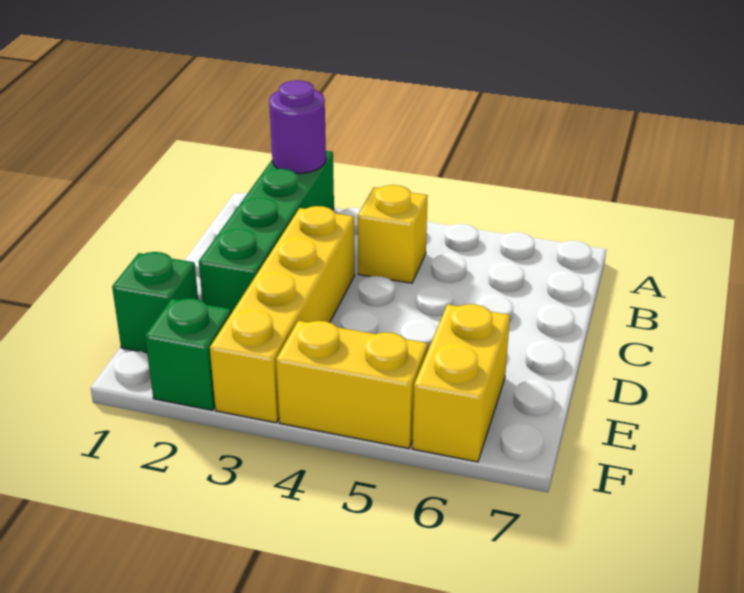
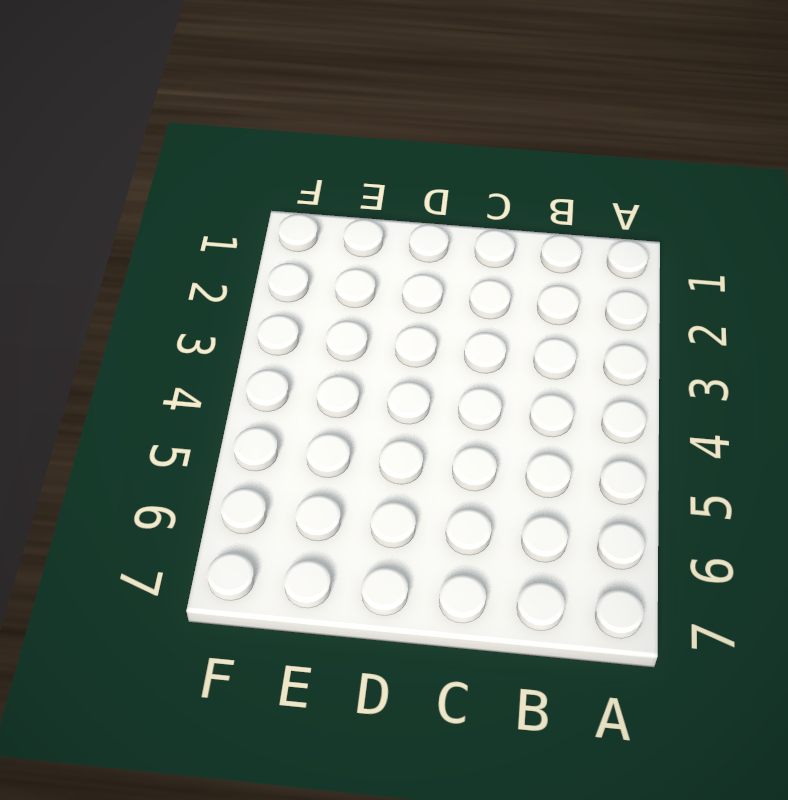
none -> green brick A2:D2 level 1
none -> yellow brick B4 level 1

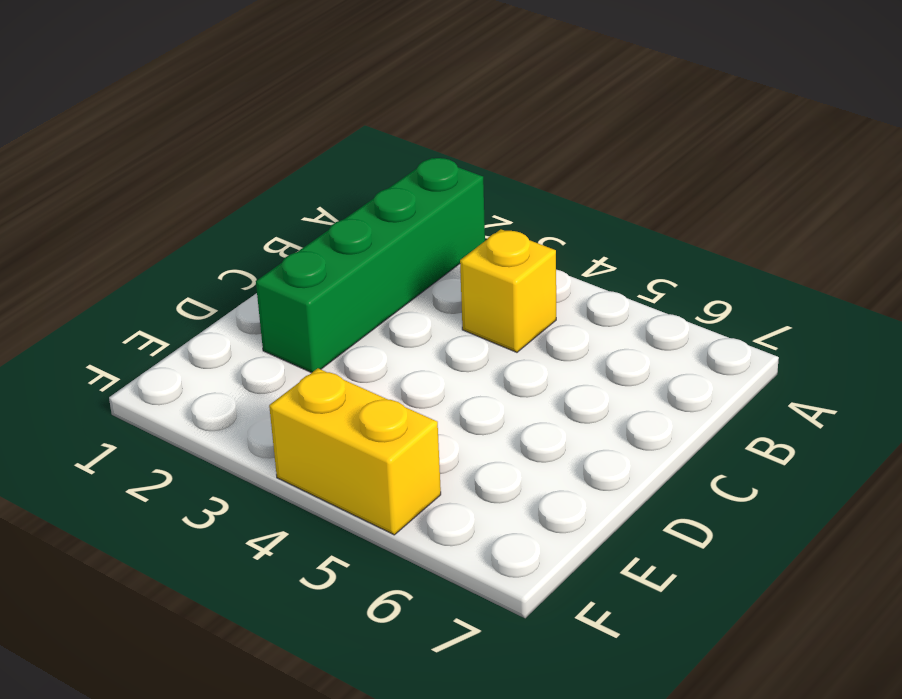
none -> yellow brick C3:F3 level 1
none -> green brick E1 level 1

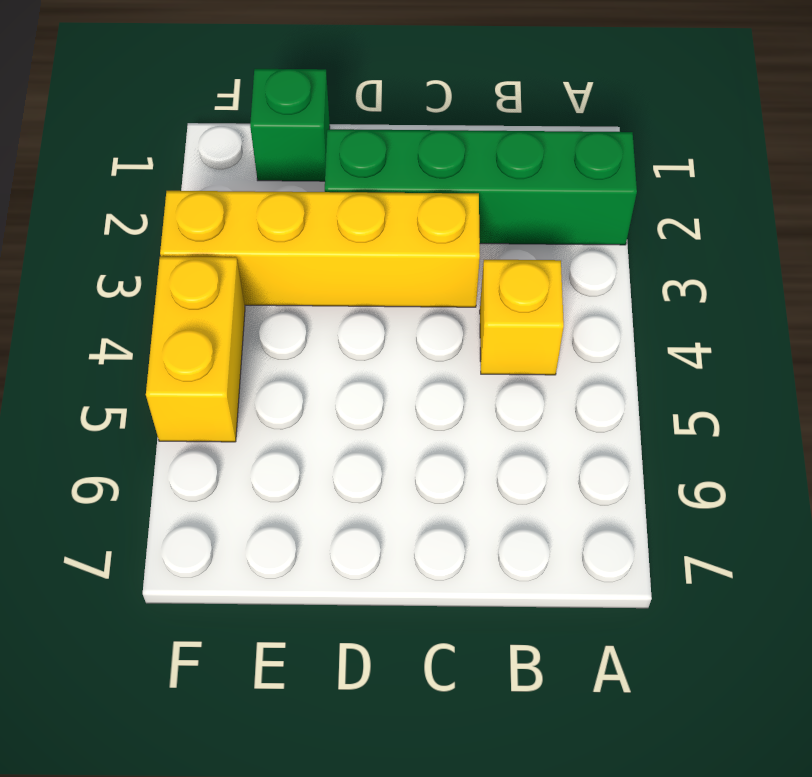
none -> yellow brick E6:F6 level 1
none -> green brick F2 level 1

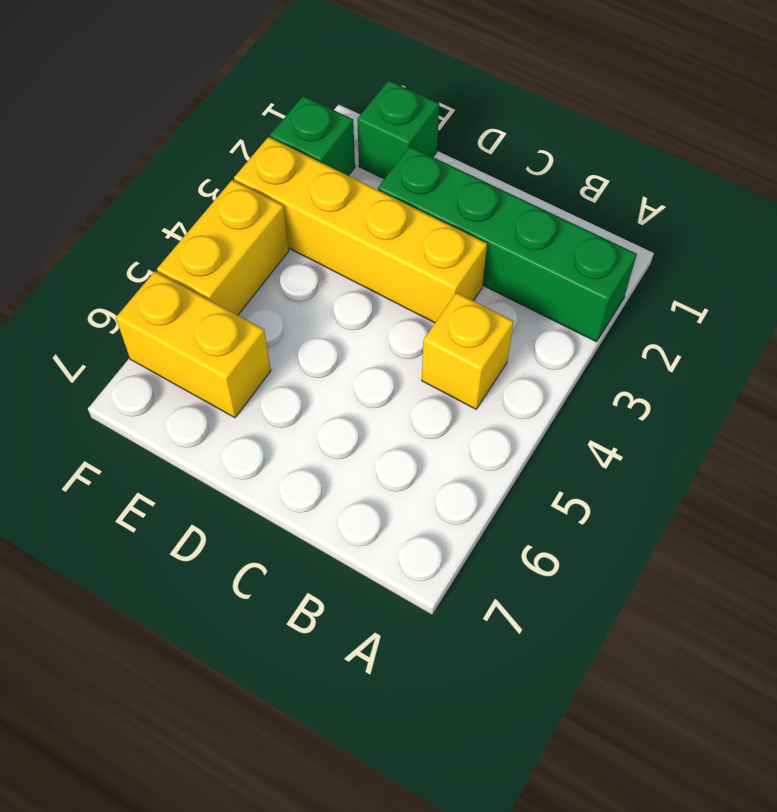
none -> purple round brick A2 level 2

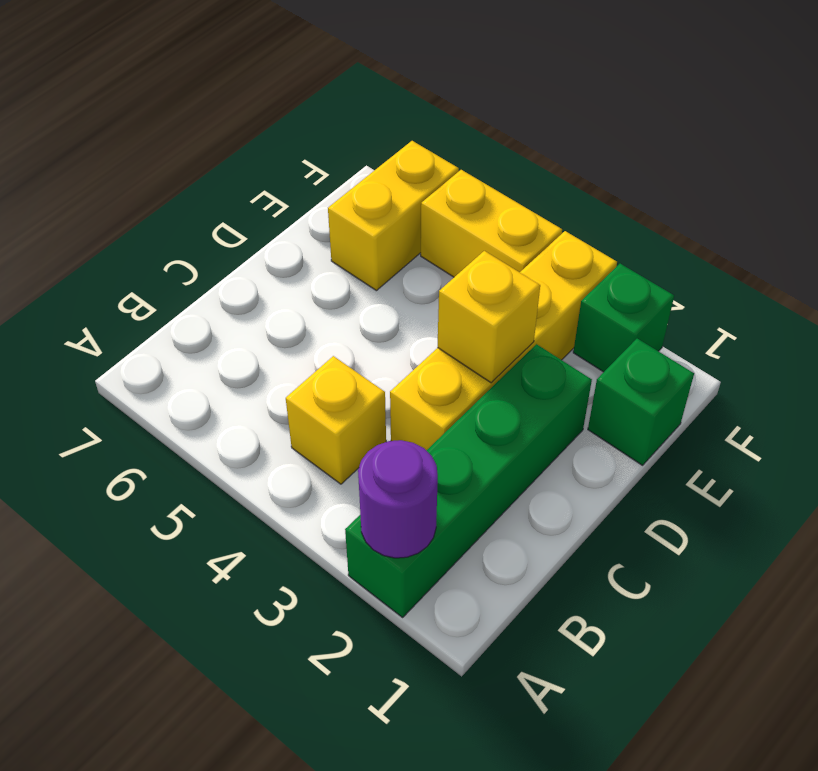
yellow brick D3 level 2 -> none

